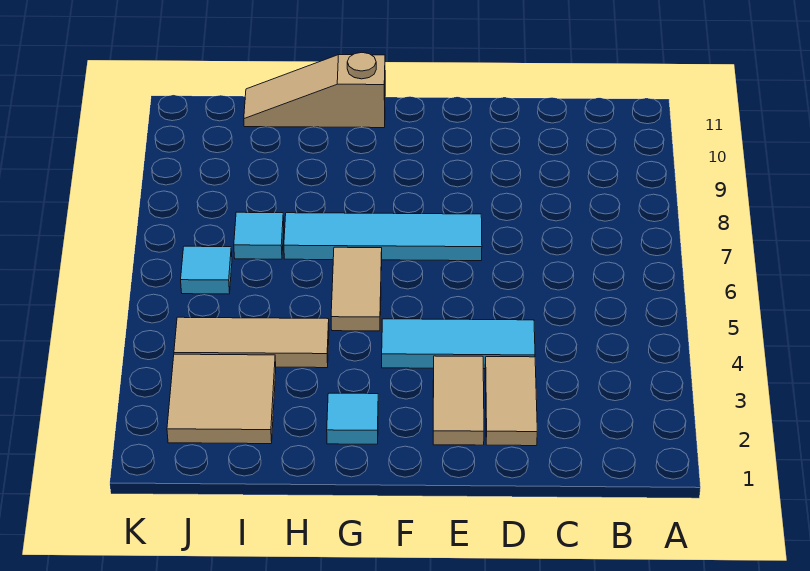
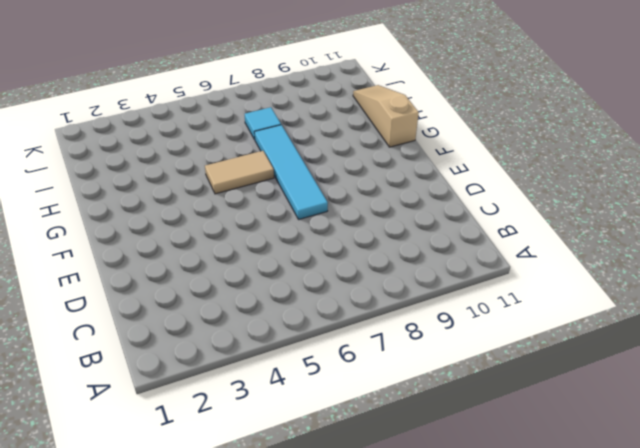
none -> tan tile D2:D3 level 1
none -> cyan tile D4:F4 level 1

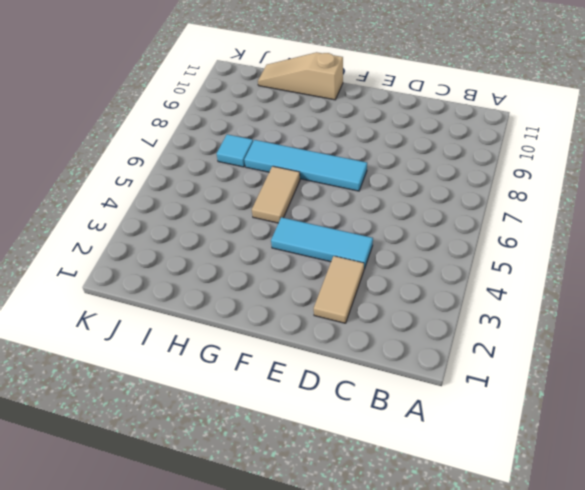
none -> tan tile E2:E3 level 1
none -> cyan tile G2 level 1

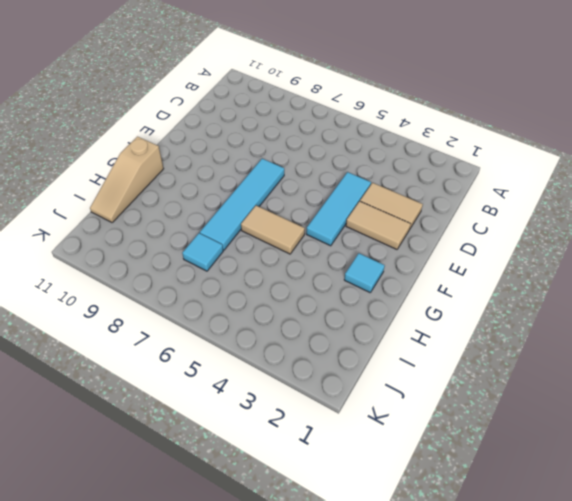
none -> tan tile H4:J4 level 1
none -> tan tile I2:J3 level 1

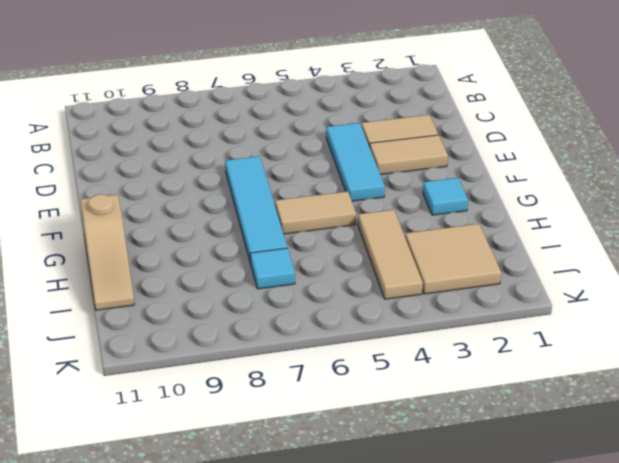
none -> cyan tile J6 level 1

